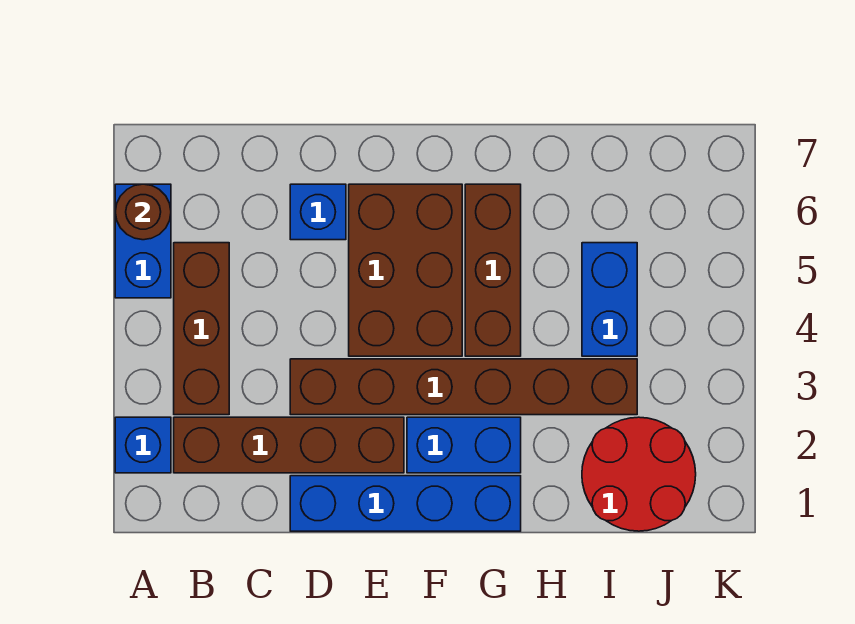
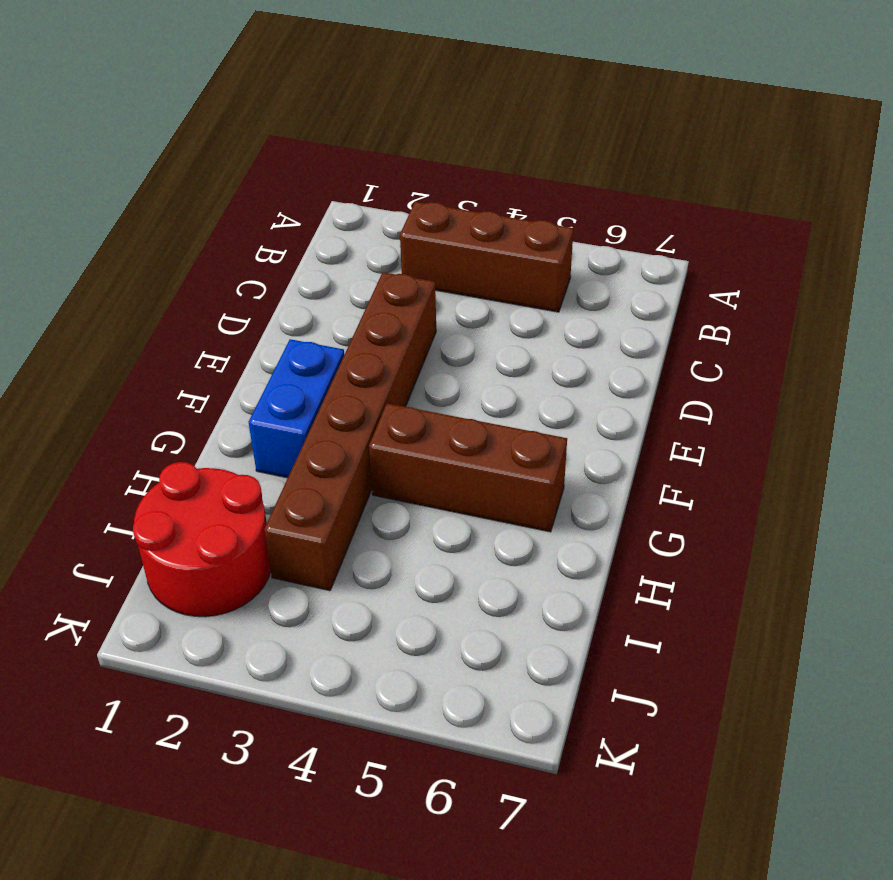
none -> blue brick A2 level 1
none -> blue brick A5:A6 level 1
none -> brown brick B2:E2 level 1

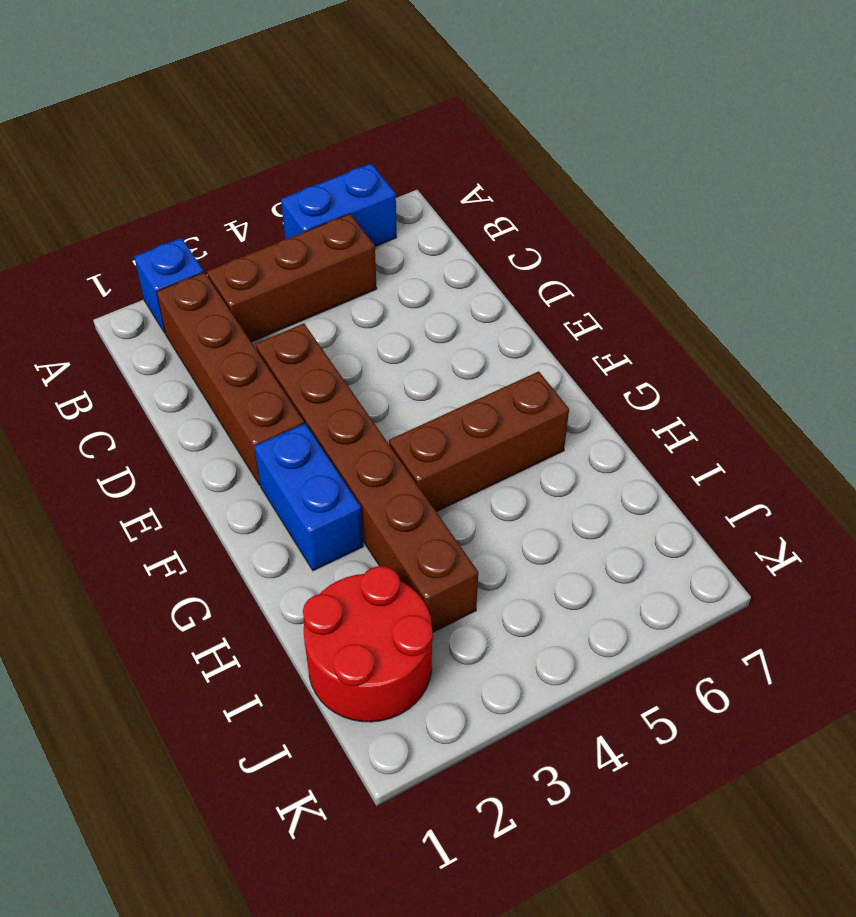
none -> blue brick D1:G1 level 1
none -> blue brick D6 level 1
none -> brown brick E4:F6 level 1

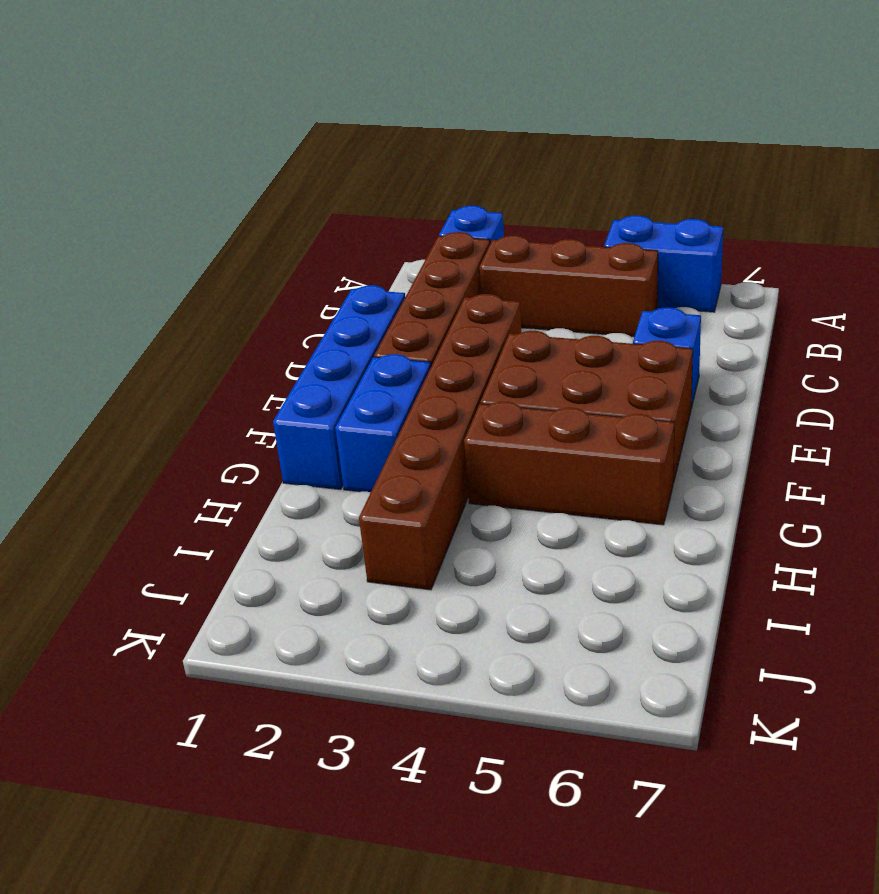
none -> red round brick I1:J2 level 1
none -> blue brick I4:I5 level 1
none -> brown round brick A6 level 2

